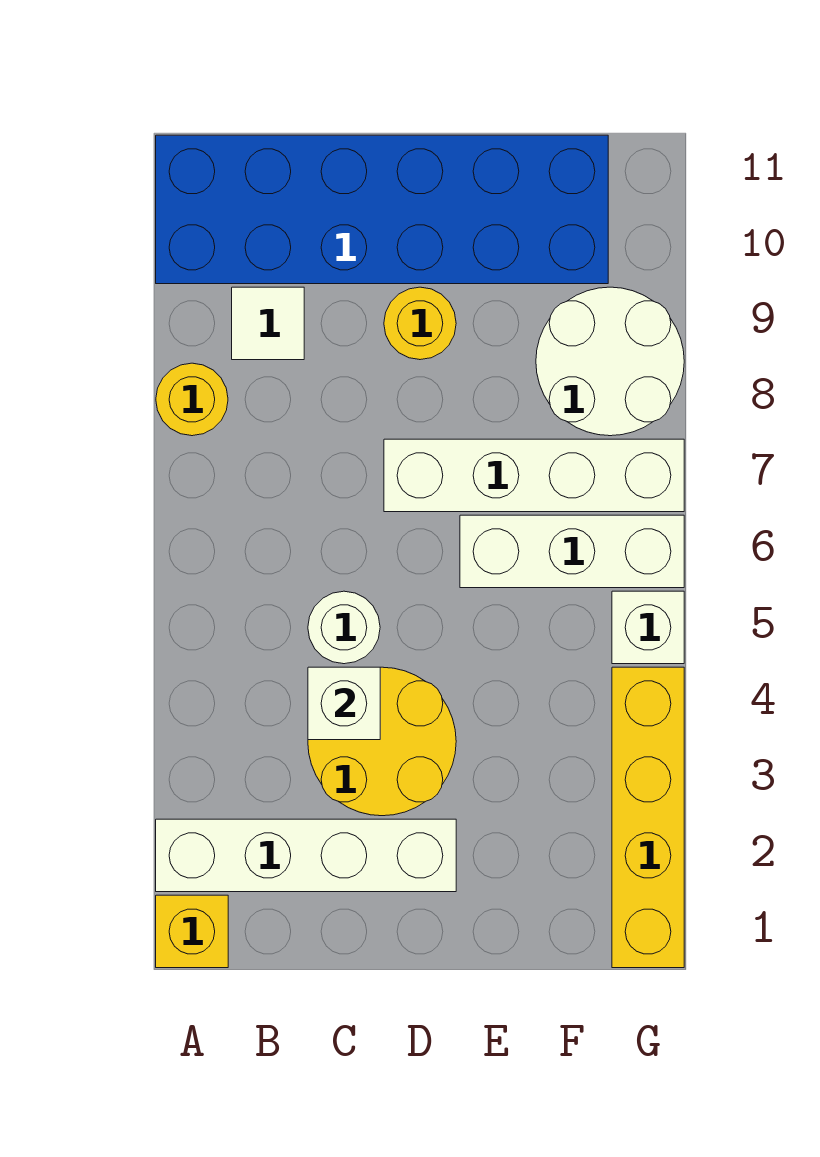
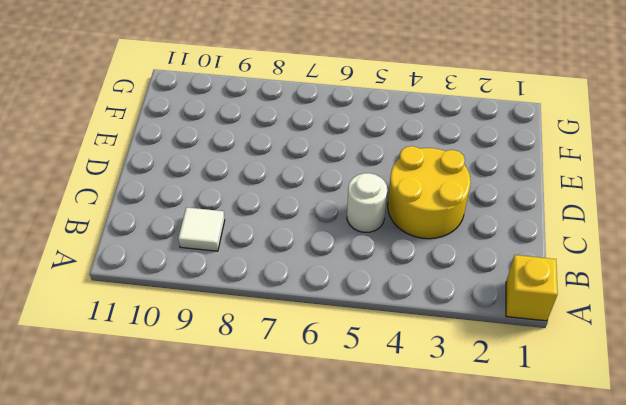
none -> white brick A2:D2 level 1
none -> yellow round brick A8 level 1
none -> blue brick A10:F11 level 1

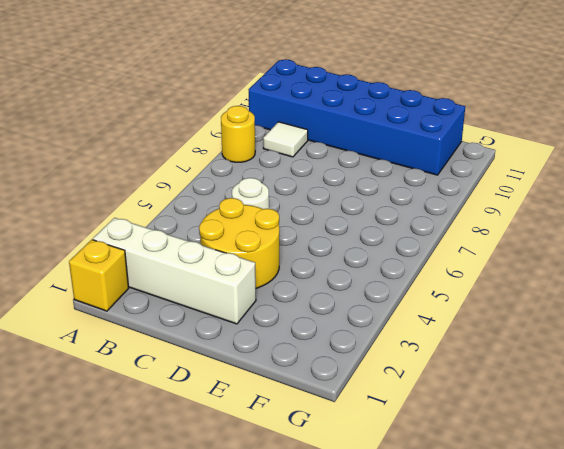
none -> white brick D7:G7 level 1
none -> yellow round brick D9 level 1
none -> white brick E6:G6 level 1

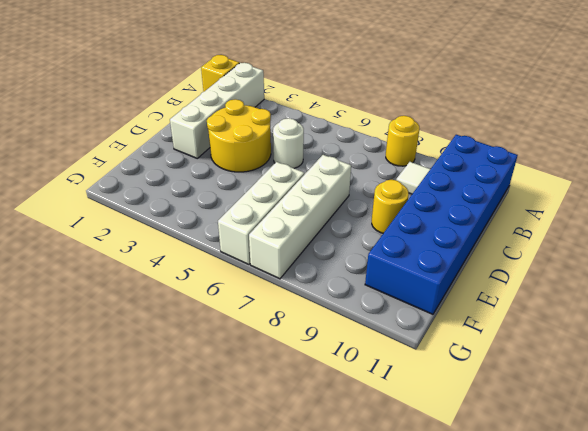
none -> white round brick F8:G9 level 1
none -> yellow brick G1:G4 level 1
none -> white brick G5 level 1

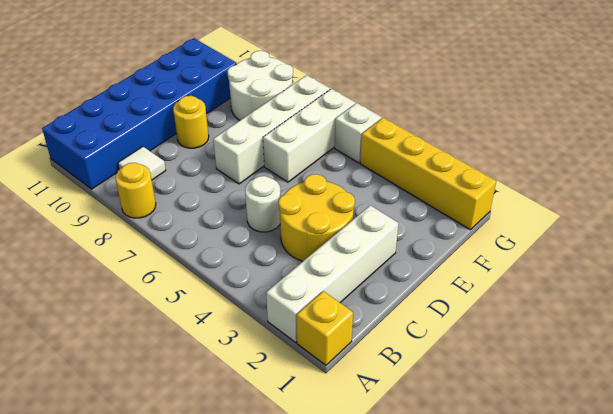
none -> white brick C4 level 2

